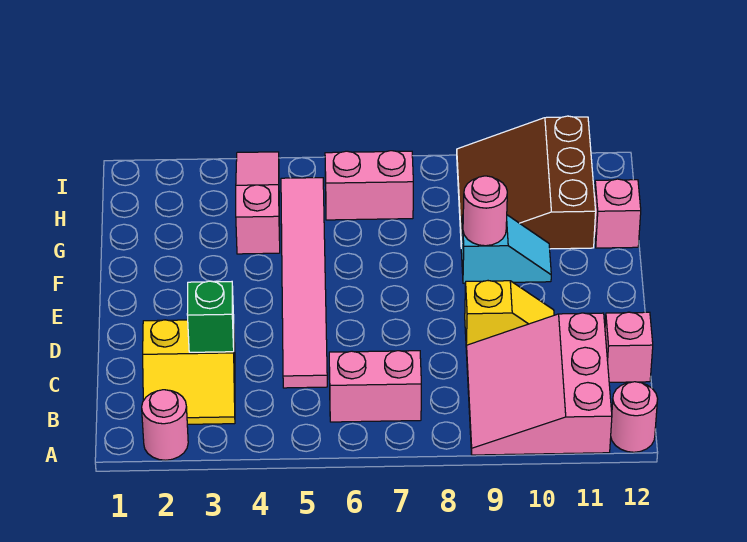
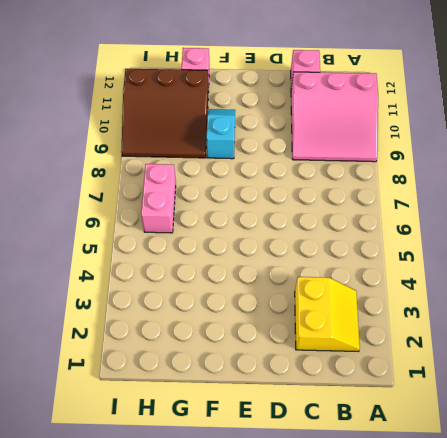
none -> pink round brick A2 level 1
none -> pink round brick A12 level 1
none -> pink brick B6:B7 level 1

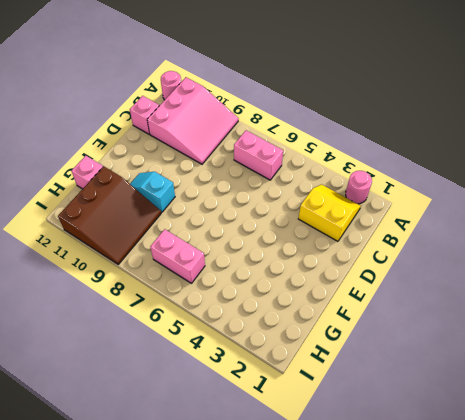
none -> pink tile C5:H5 level 1
none -> yellow slope D9:D10 level 1 top 9
none -> pink slope G4:I4 level 1 top G

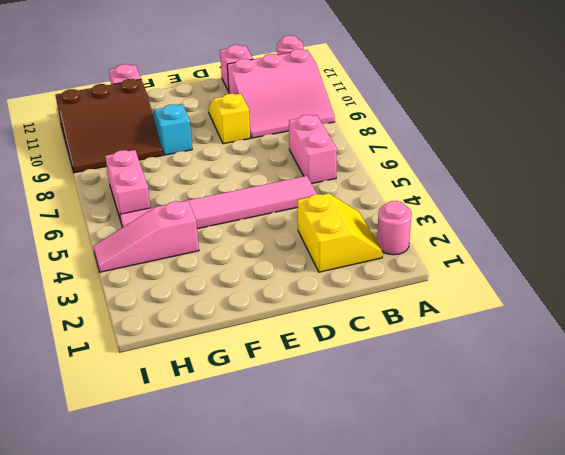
none -> green brick C3 level 2
none -> pink round brick F9 level 2

